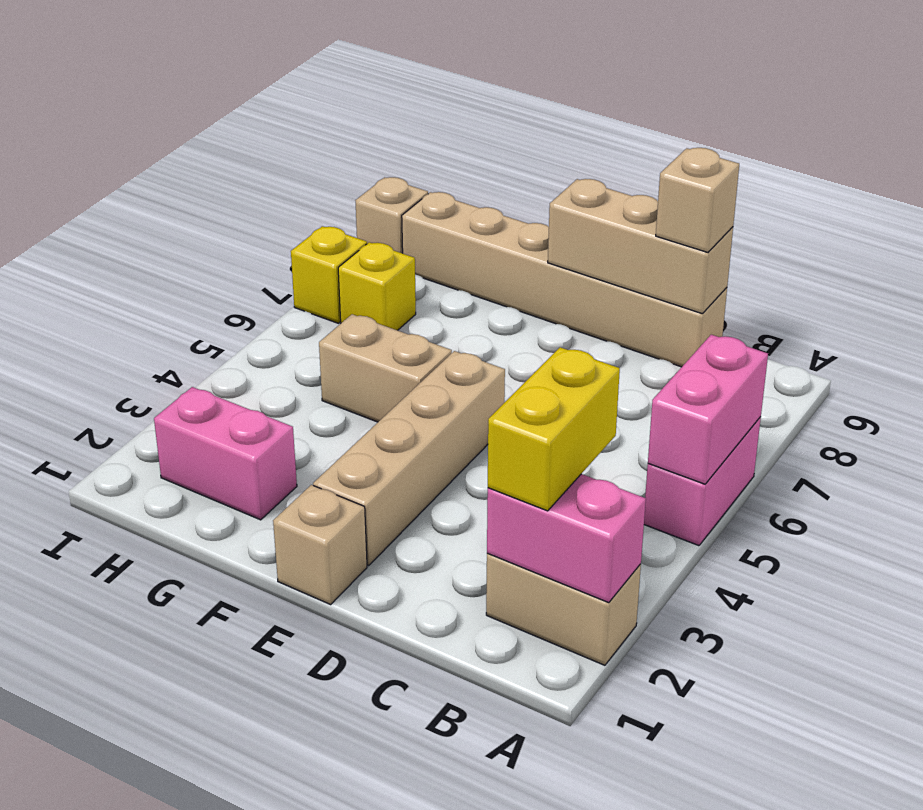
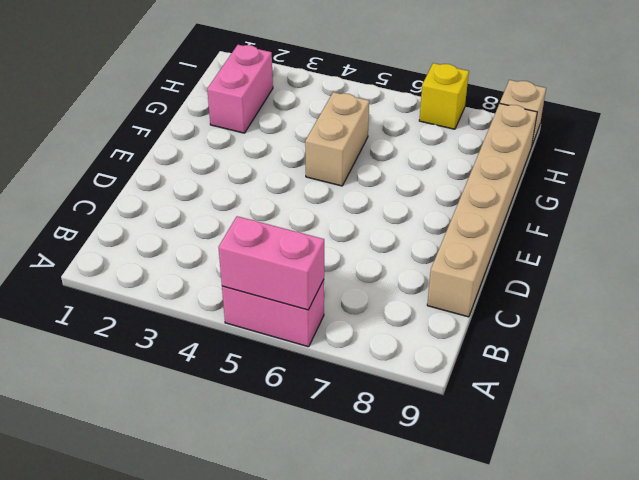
none -> tan brick A2:B2 level 1
none -> tan brick E1 level 1
none -> tan brick E2:E5 level 1

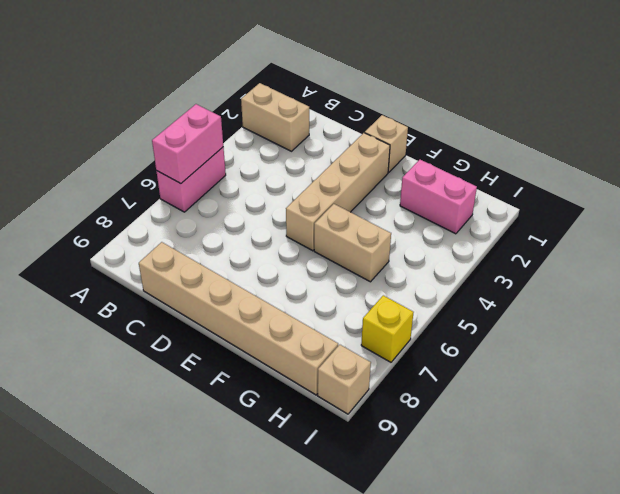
none -> yellow brick H7 level 1
none -> pink brick A2:B2 level 2
none -> tan brick C9:E9 level 2

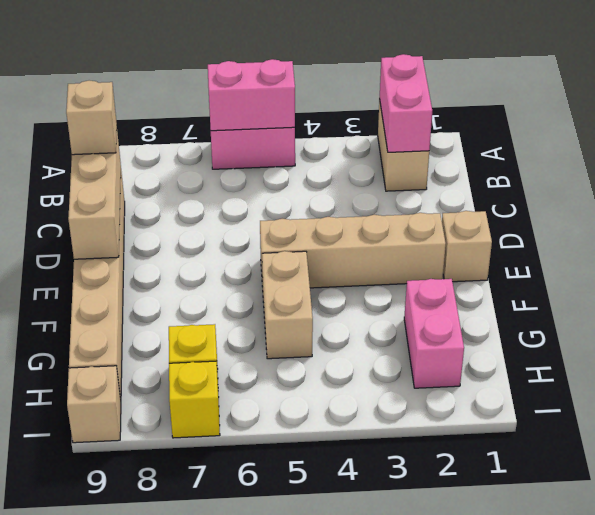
none -> yellow brick B2:B3 level 3

